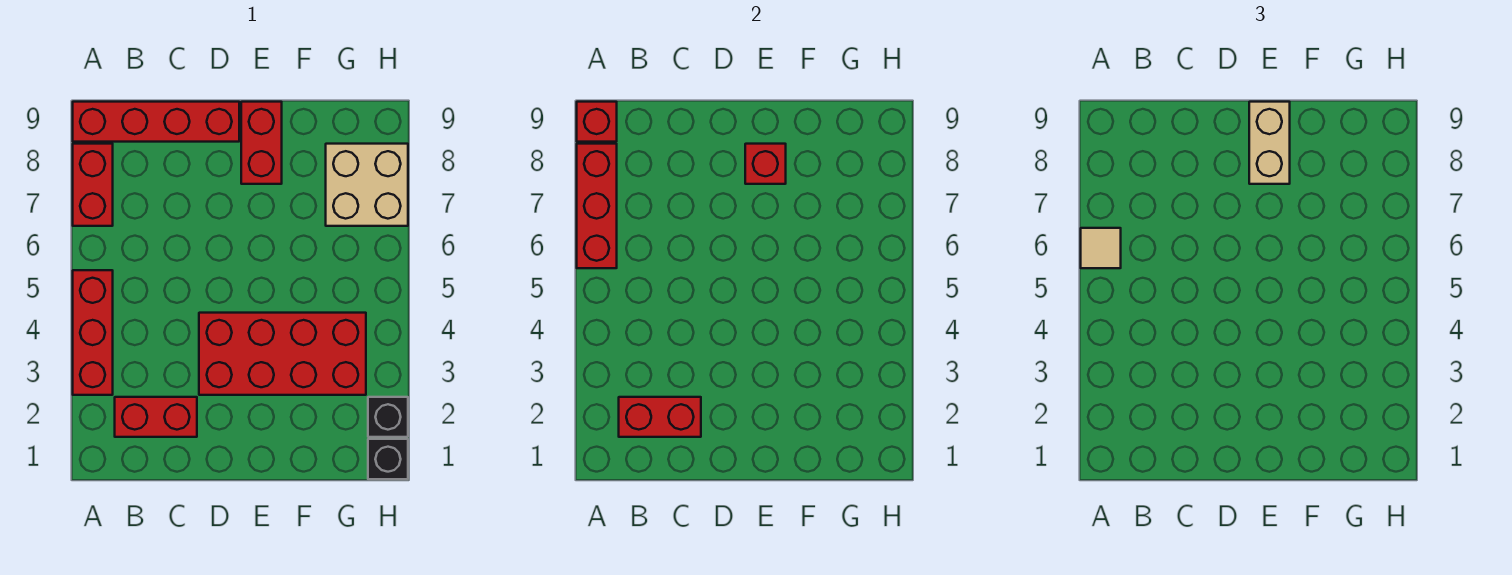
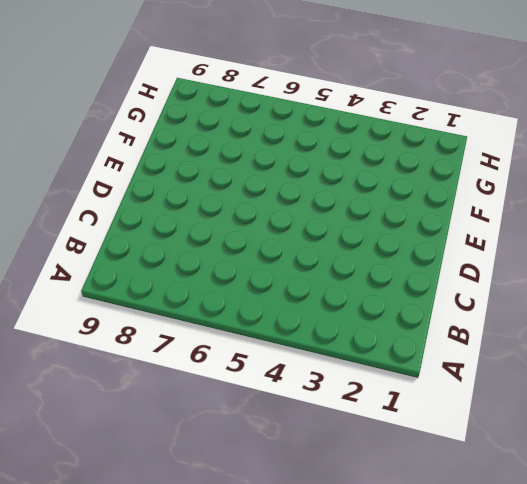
none -> red brick A3:A5 level 1
none -> red brick A7:A8 level 1
none -> red brick A9:D9 level 1

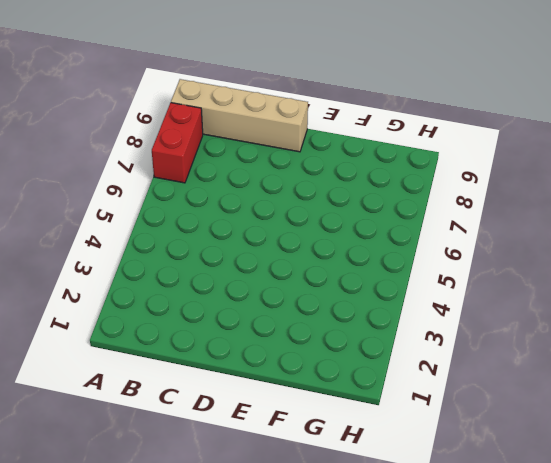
tan brick A9:D9 level 1 -> red brick A9:D9 level 1
none -> red brick A3:A5 level 1
none -> red brick B2:C2 level 1
none -> red brick D3:G4 level 1

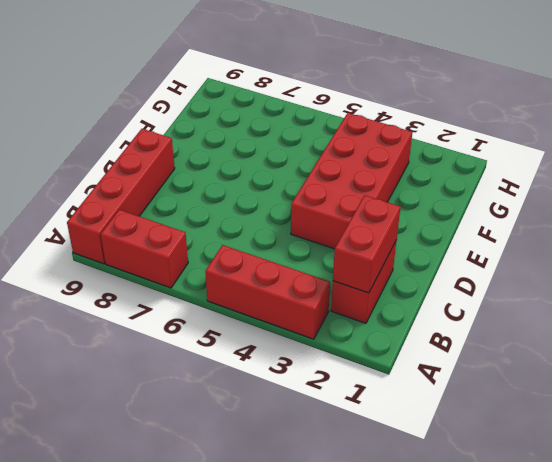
none -> red brick E8:E9 level 1
none -> tan brick G7:H8 level 1
none -> black brick H1 level 1

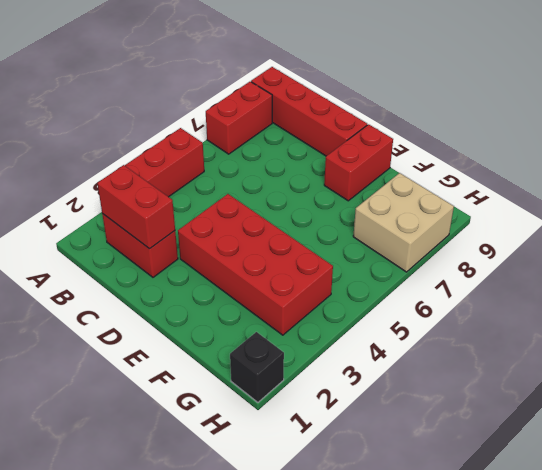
none -> black brick H2 level 1
none -> red brick A6:A8 level 2
none -> red brick A9 level 2

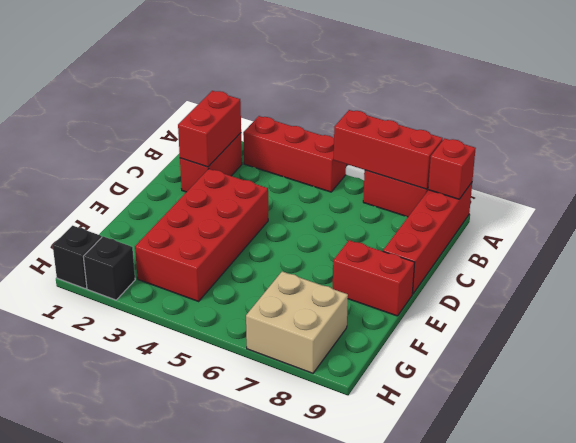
none -> red brick E8 level 2
none -> tan tile A6 level 3
none -> tan brick E8:E9 level 3

